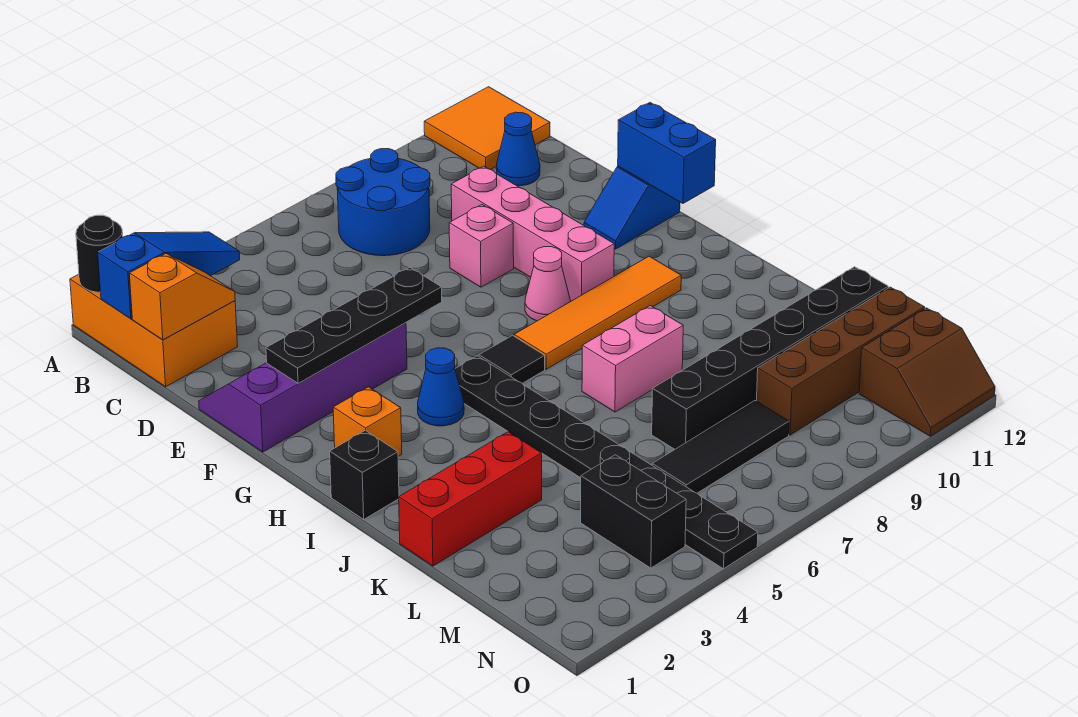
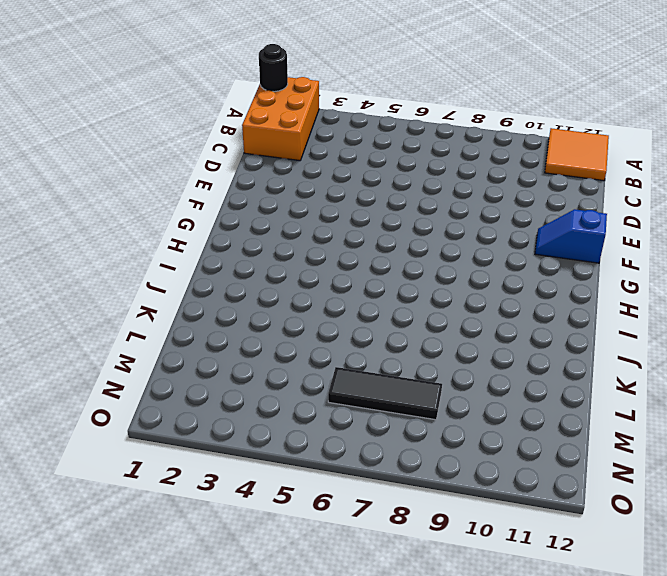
none -> blue round brick B7:C8 level 1
none -> blue cone C11 level 1
none -> pink brick D9:G9 level 1

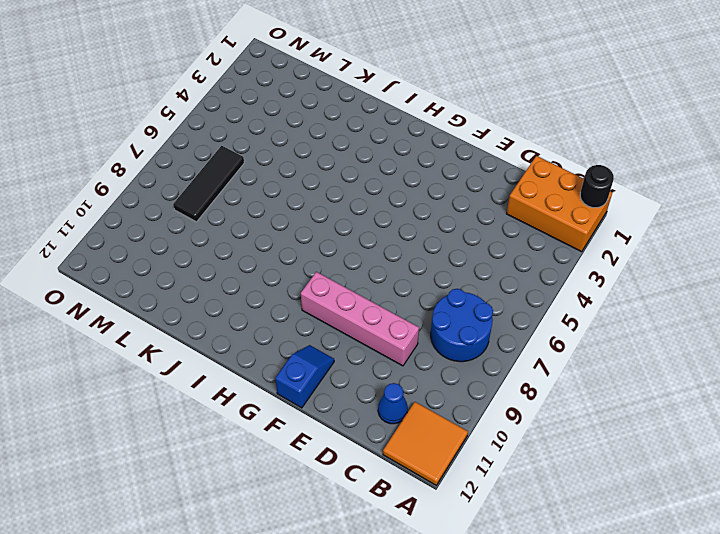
none -> purple slope E1:F4 level 1 top F
none -> pink brick E8 level 1
none -> pink cone G8 level 1

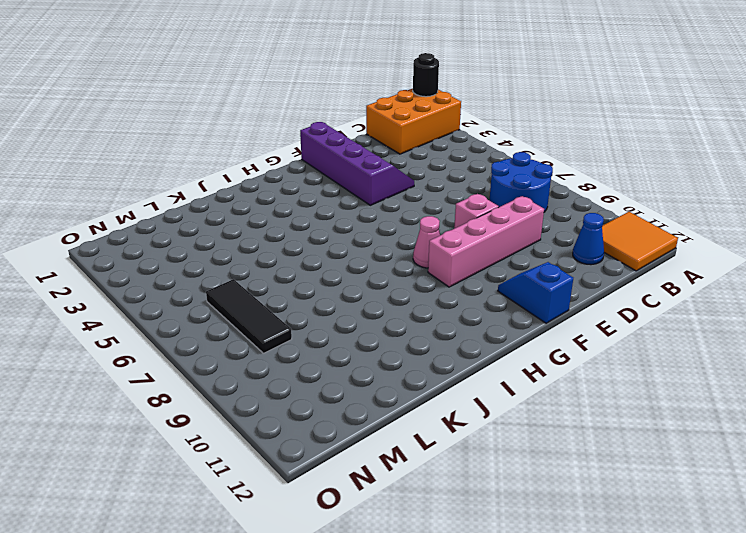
none -> orange brick H2 level 1
none -> blue cone H4 level 1
none -> black plate H5:O5 level 1

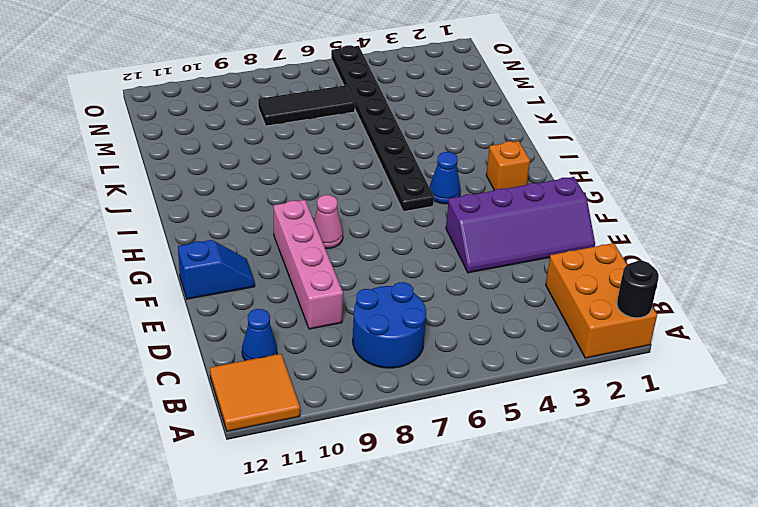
none -> pink brick E8 level 1
none -> black tile H6 level 1
none -> orange tile H7:H10 level 1

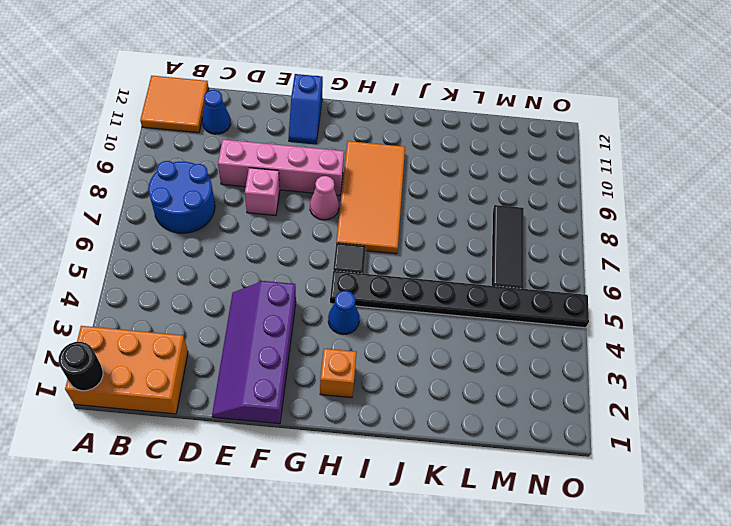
orange tile H7:I10 level 1 -> orange tile H7:H10 level 1
none -> black brick I1 level 1
none -> pink brick J7:J8 level 1
none -> red brick K1:K3 level 1

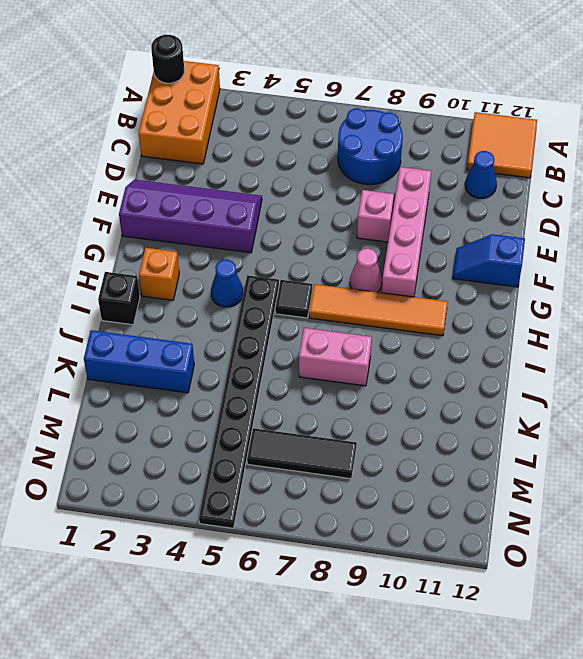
blue brick K1:K3 level 1 -> red brick K1:K3 level 1
none -> black brick L7:L12 level 1
none -> black brick M4:N4 level 1
none -> brown brick M9:M12 level 1

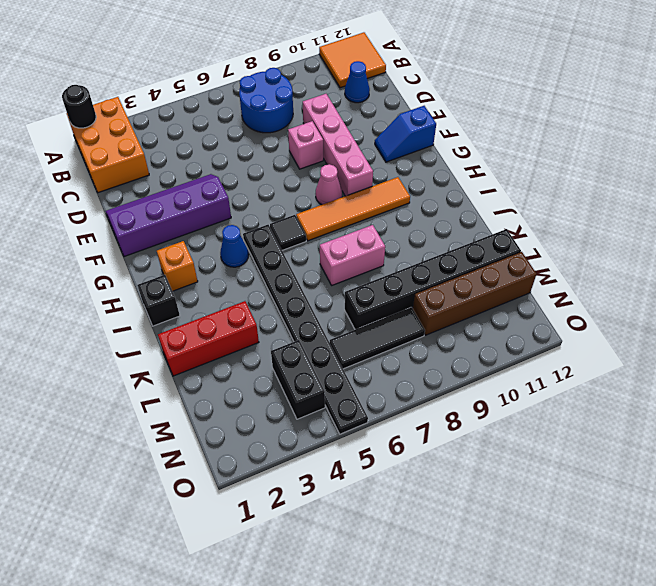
none -> brown slope N11:O12 level 1 top N
none -> blue slope B1:B3 level 2 top 1
none -> orange slope C1:C2 level 2 top 1

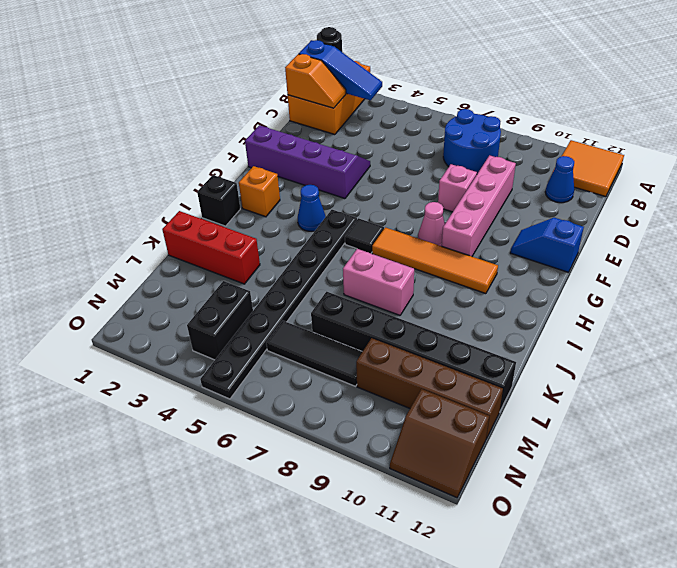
none -> black plate F2:F5 level 2
none -> blue brick F12:G12 level 2

